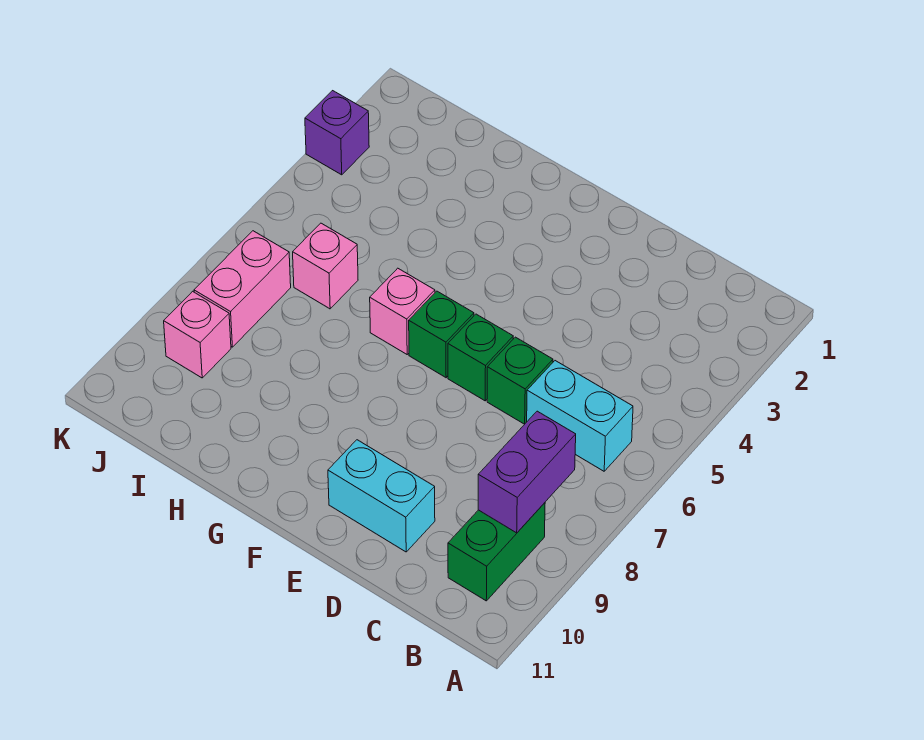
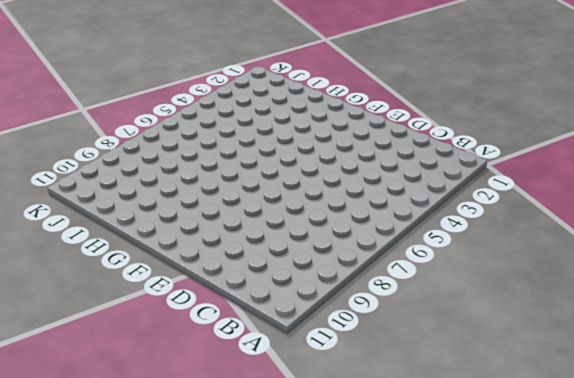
none -> cyan brick B6:C6 level 1
none -> green brick B9:B10 level 1
none -> green brick D6 level 1

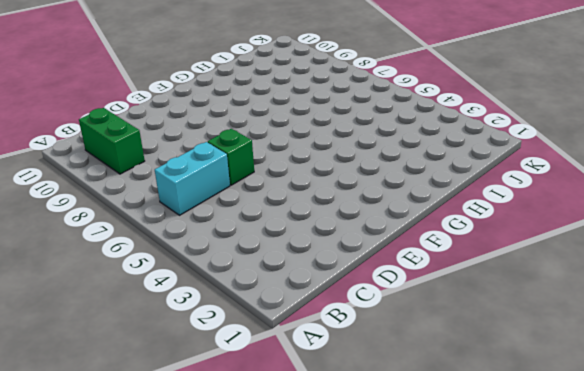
none -> cyan brick D10:E10 level 1
none -> green brick E6 level 1
none -> green brick F6 level 1

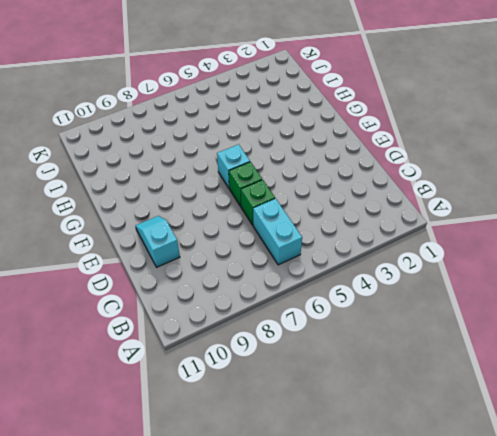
cyan slope D10:E10 level 1 top D -> cyan brick D10:E10 level 1
cyan brick F6 level 1 -> green brick F6 level 1
none -> green brick B9:B10 level 1
none -> pink brick G6 level 1
none -> pink brick I6 level 1

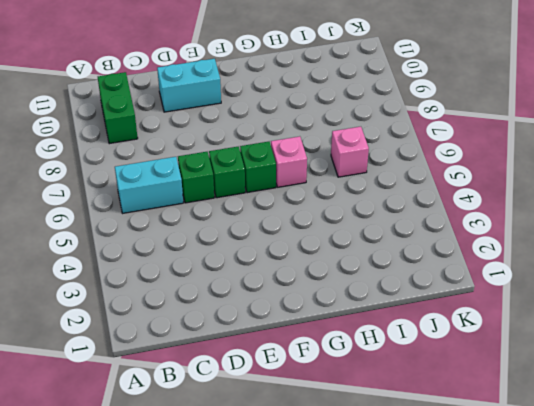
none -> pink brick J7:J8 level 1
none -> pink brick J9 level 1
none -> purple brick K3 level 1

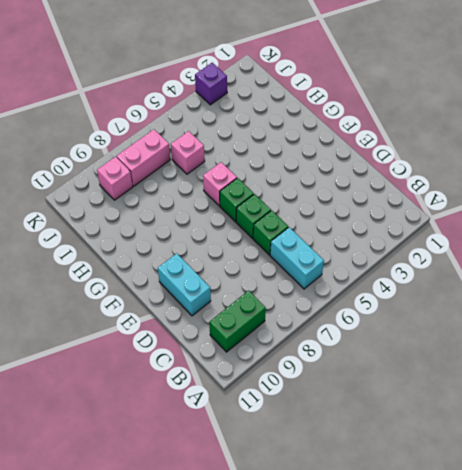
none -> purple brick B8:B9 level 2

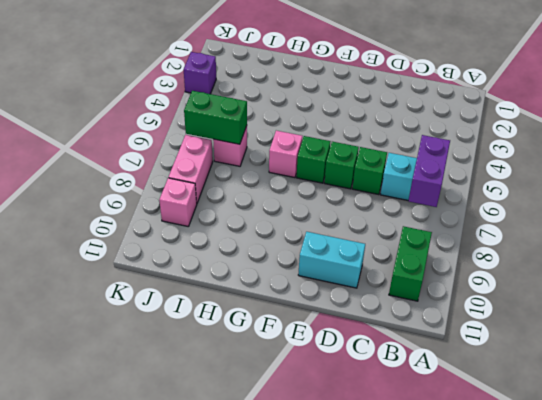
purple brick B6:B7 level 2 -> purple brick B8:B9 level 2
green brick I6:J6 level 2 -> none

